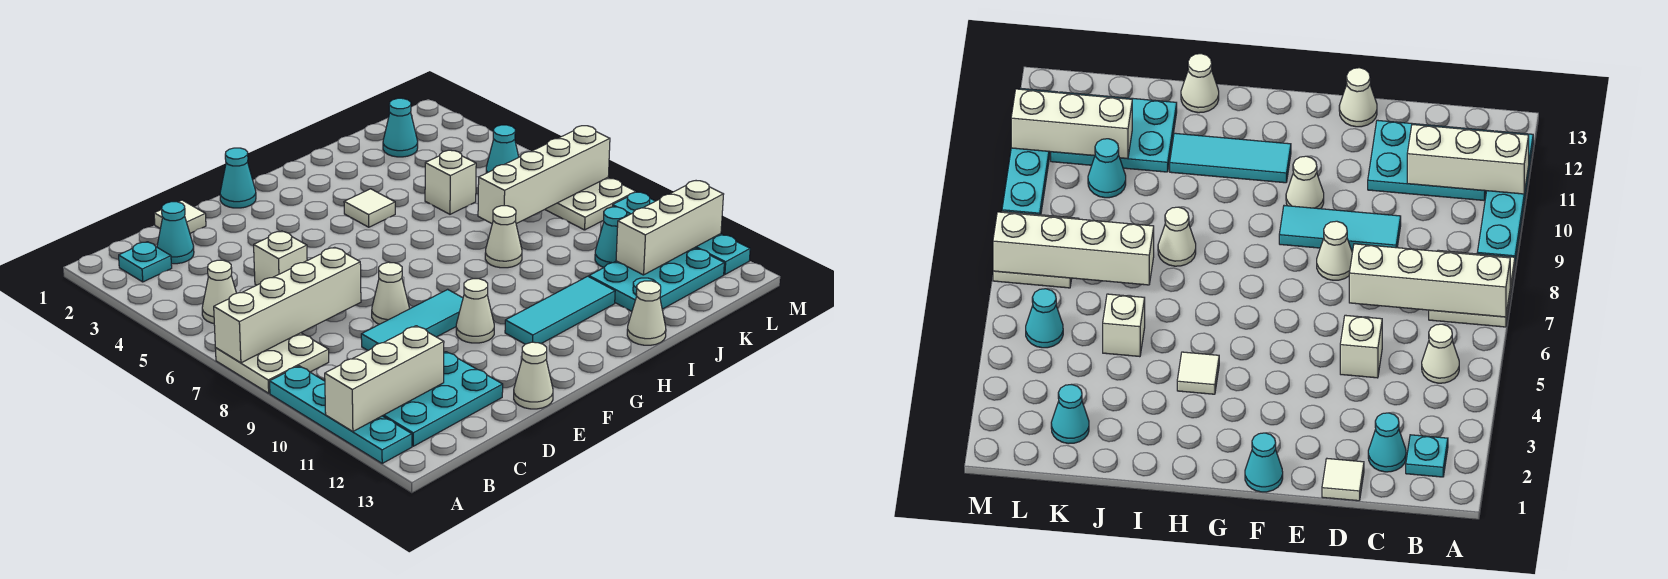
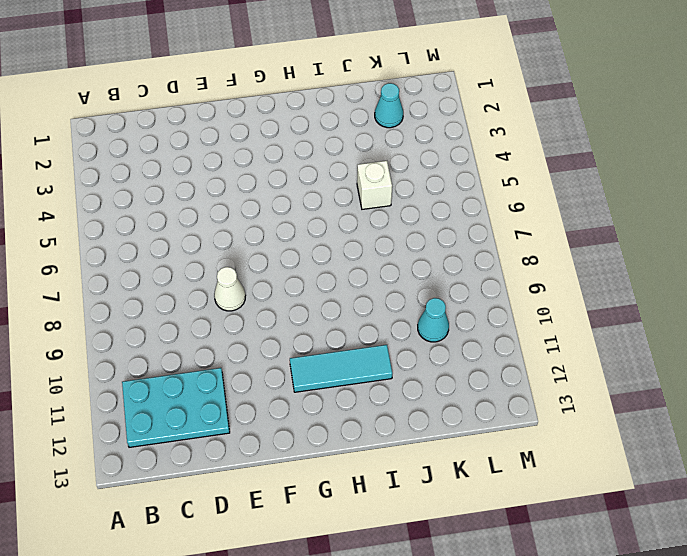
none -> white plate A7:B8 level 1
none -> cyan plate A9:A12 level 1
none -> cyan plate B2 level 1

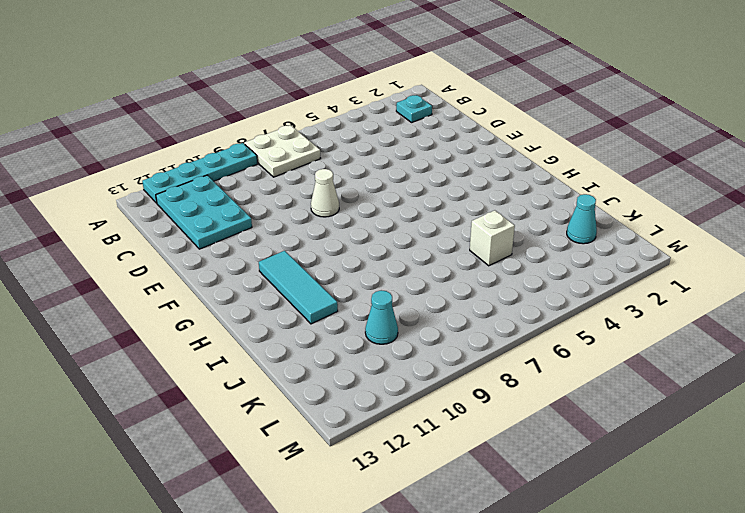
none -> white cone B5 level 1
none -> cyan cone C2 level 1
none -> white tile D1 level 1

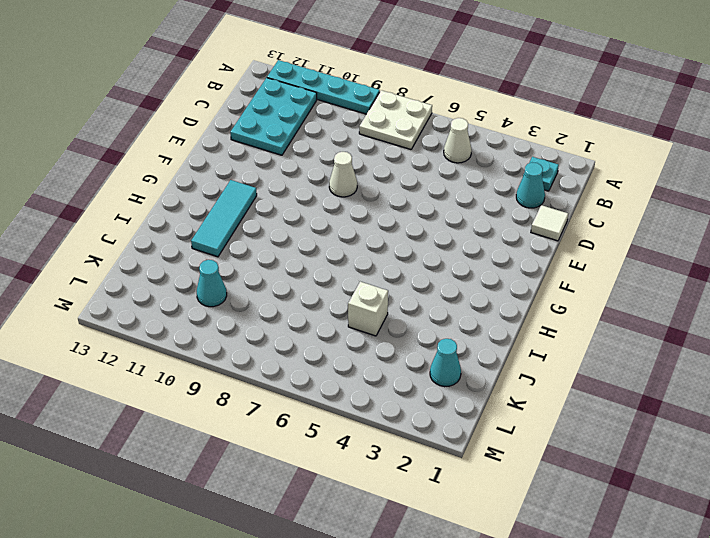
none -> white brick D5 level 1
none -> cyan tile D9:F9 level 1
none -> white cone E13 level 1

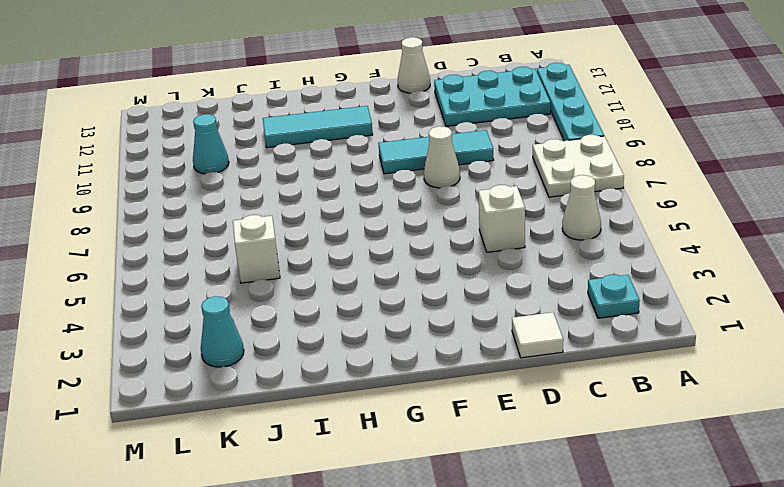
none -> cyan cone C2 level 1
none -> cyan cone F1 level 1
none -> white cone F10 level 1

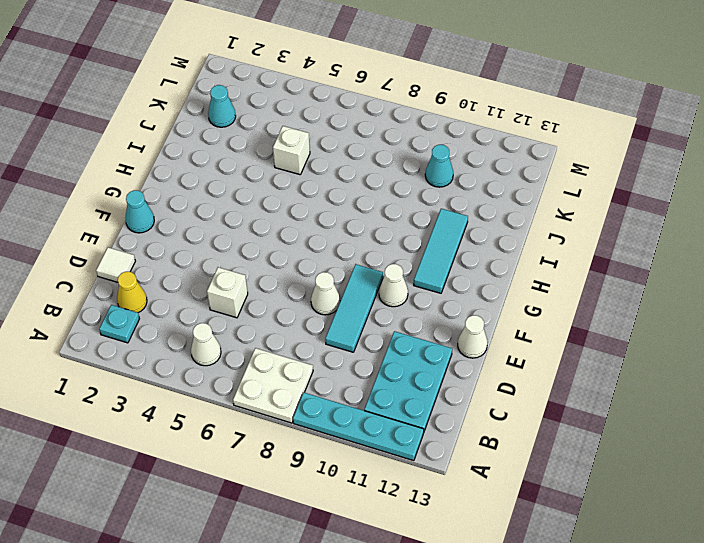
yellow cone C2 level 1 -> cyan cone C2 level 1
none -> white tile H4 level 1
none -> white cone I8 level 1
none -> white cone I13 level 1

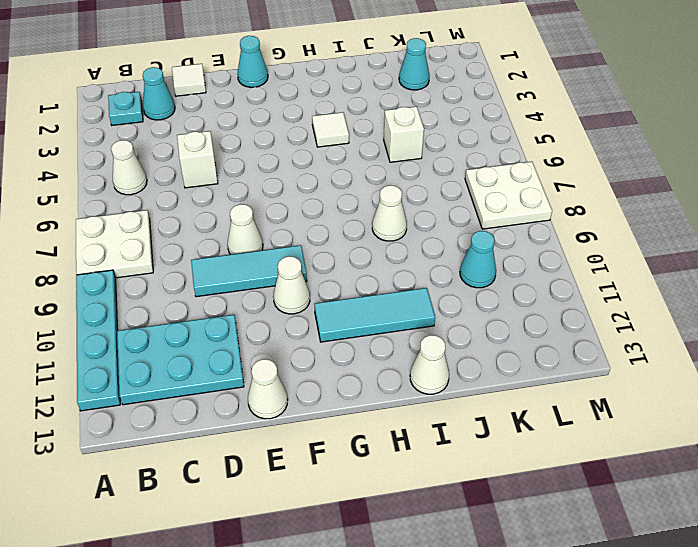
none -> cyan plate J11:L12 level 1
none -> cyan cone L5 level 1
none -> cyan plate M9:M12 level 1

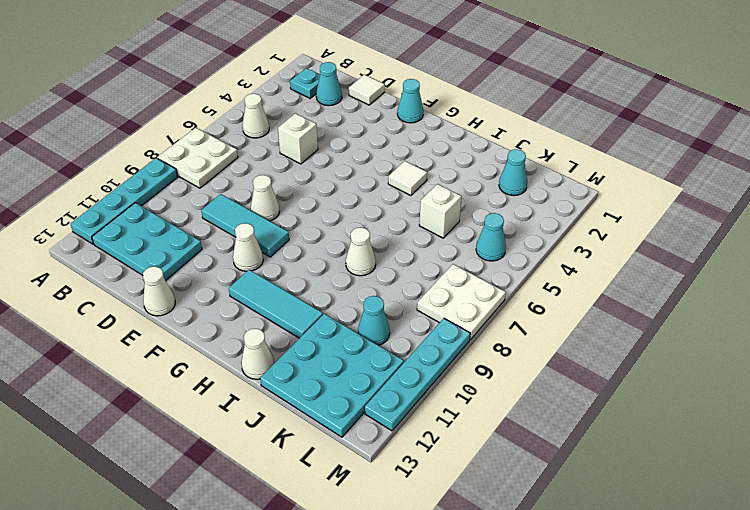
cyan plate J11:L13 level 1 -> cyan plate J11:L12 level 1
none -> white brick A7:D7 level 2
none -> white brick A11:C11 level 2
none -> white brick J7:M7 level 2

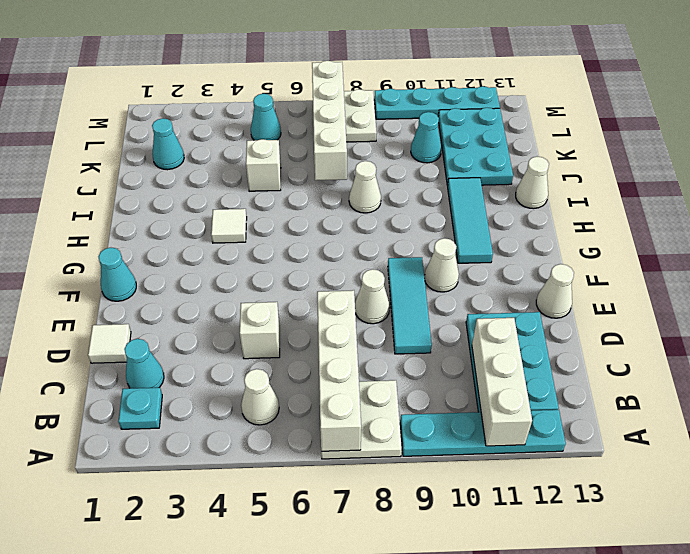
none -> white brick K11:M11 level 2

